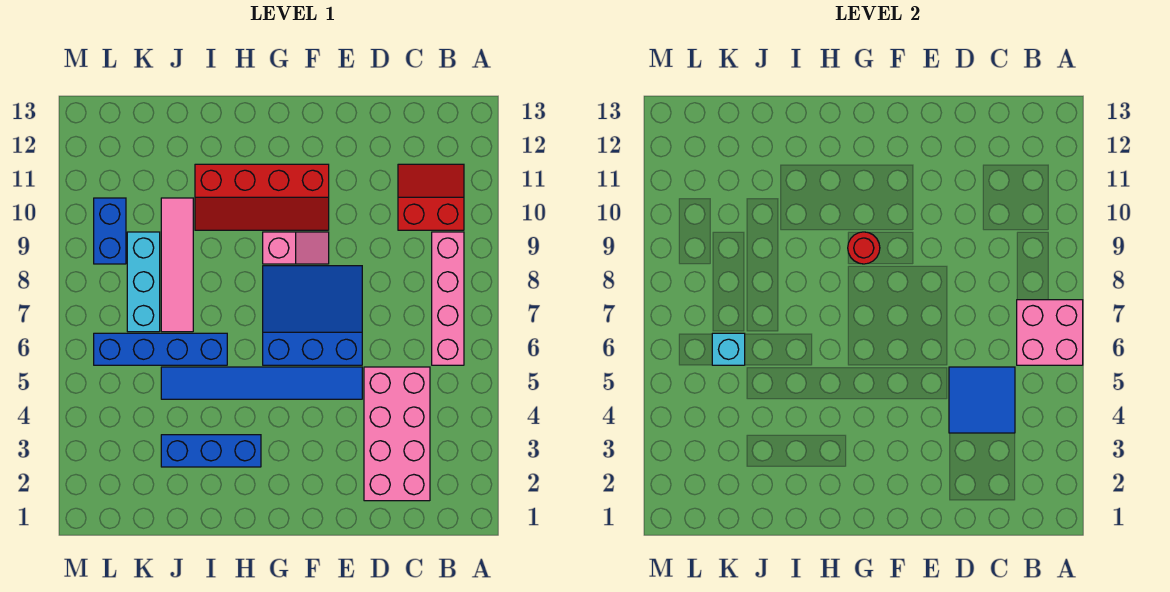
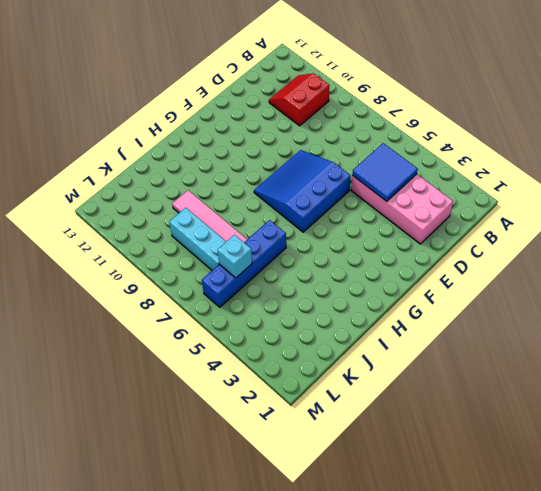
none -> pink brick B6:B9 level 1
none -> blue tile E5:J5 level 1
none -> pink slope F9:G9 level 1 top G

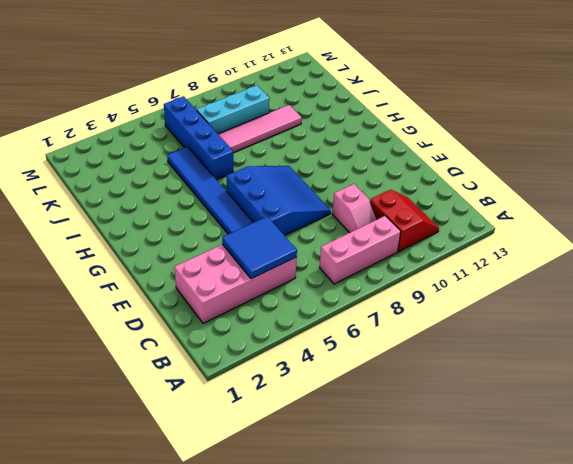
pink brick B7:B9 level 1 -> pink brick B6:B9 level 1
pink slope C9:D9 level 1 top D -> pink slope F9:G9 level 1 top G
none -> red slope F10:I11 level 1 top 11
none -> blue brick H3:J3 level 1
none -> blue brick L9:L10 level 1

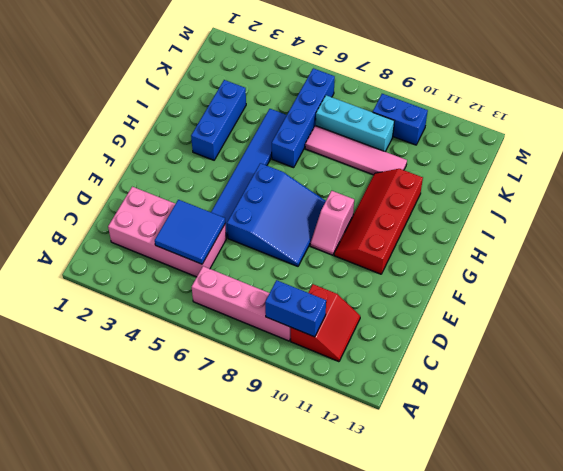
blue brick B9:B10 level 2 -> none
none -> pink brick A6:B7 level 2
none -> red round brick G9 level 2
none -> cyan brick K6 level 2

